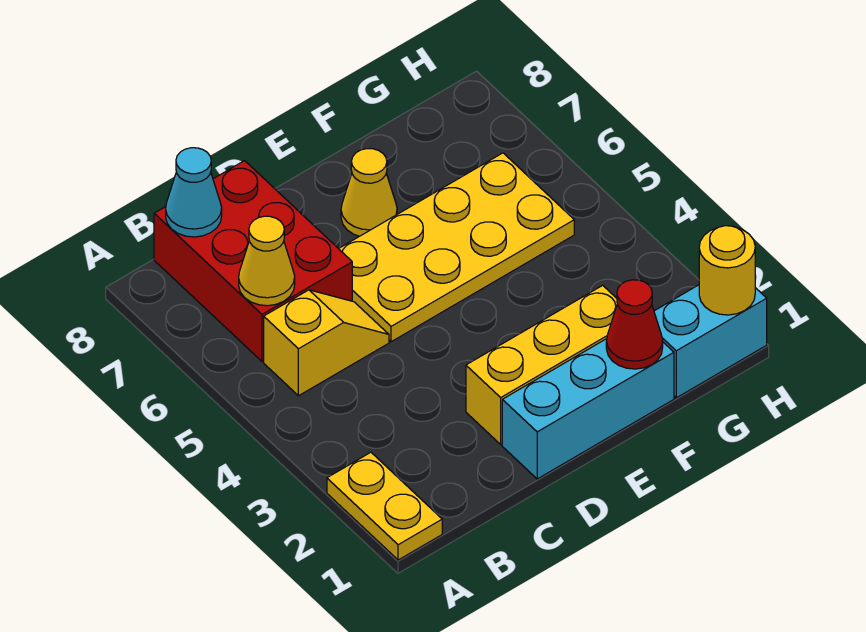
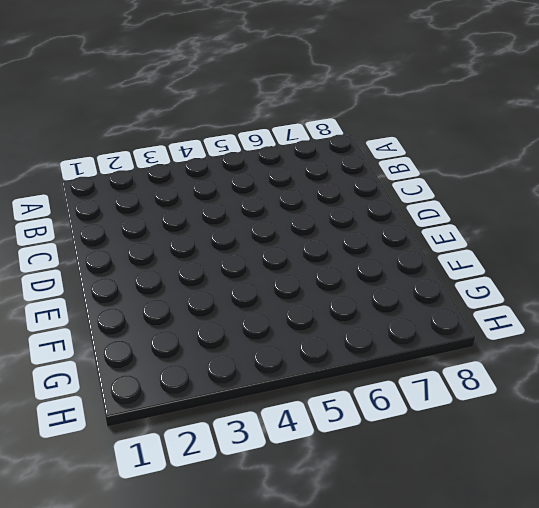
none -> yellow plate A1:A2 level 1
none -> yellow slope B5:C5 level 1 top B
none -> red brick B6:C8 level 1

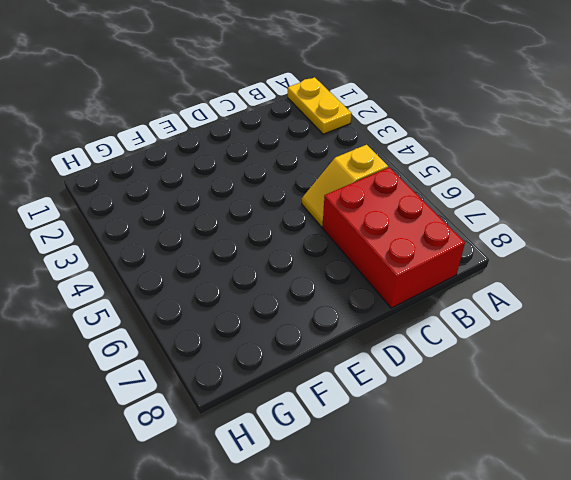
none -> cyan brick D1:F1 level 1
none -> yellow brick D2:F2 level 1
none -> yellow plate D5:G6 level 1

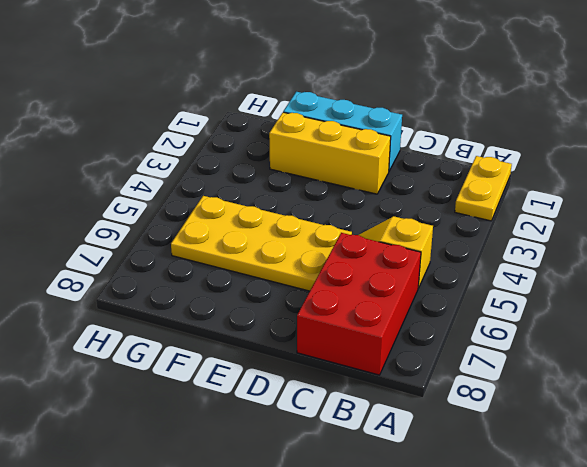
none -> yellow cone E7 level 1
none -> cyan brick G1:H1 level 1
none -> yellow cone B6 level 2

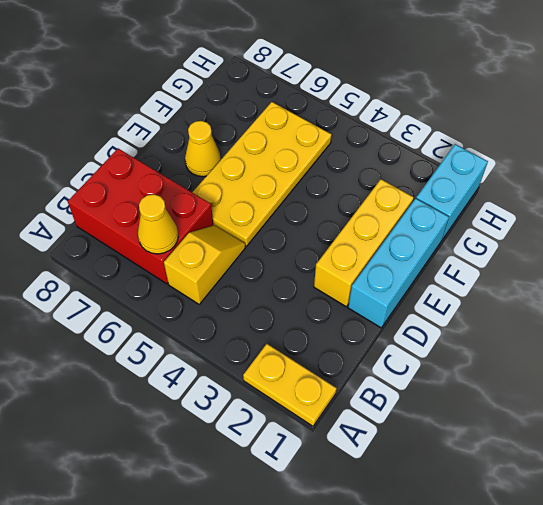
none -> cyan cone B8 level 2
none -> red cone F1 level 2
none -> yellow round brick H1 level 2

